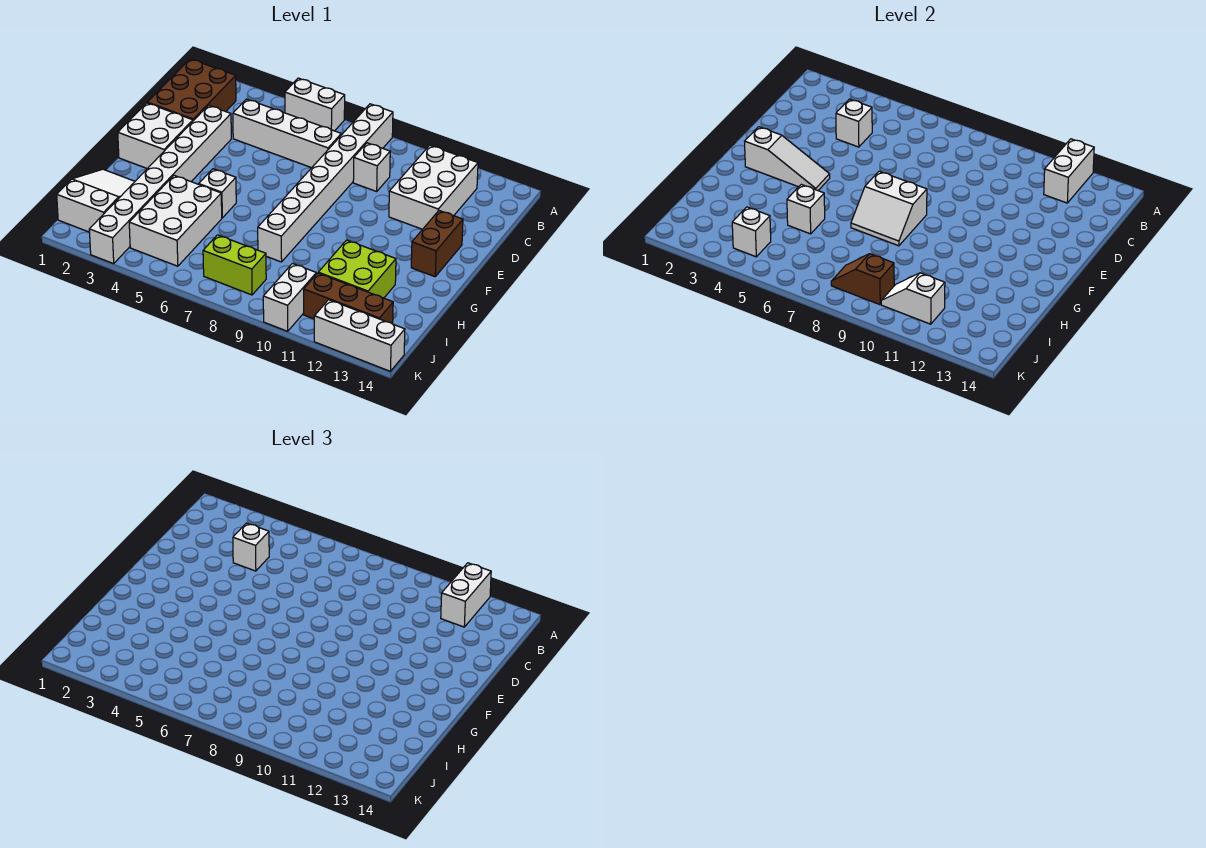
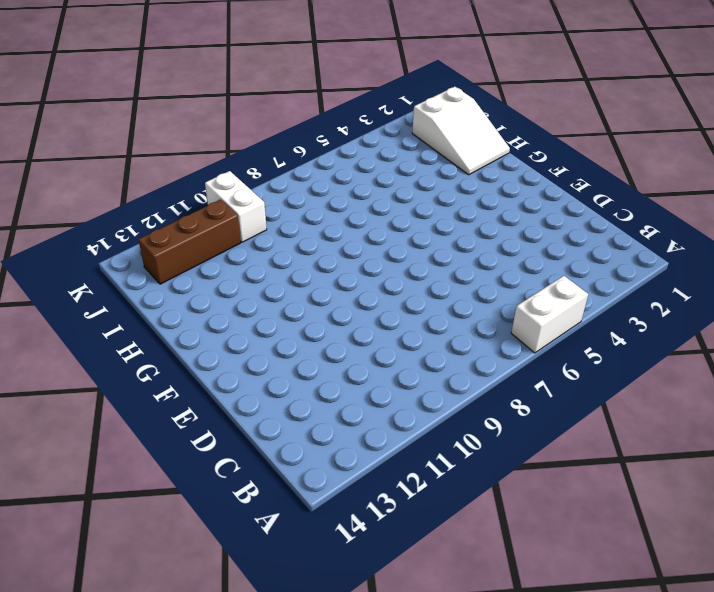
none -> white brick A8:H8 level 1
none -> brown brick B1:D2 level 1
none -> white brick B11:D12 level 1

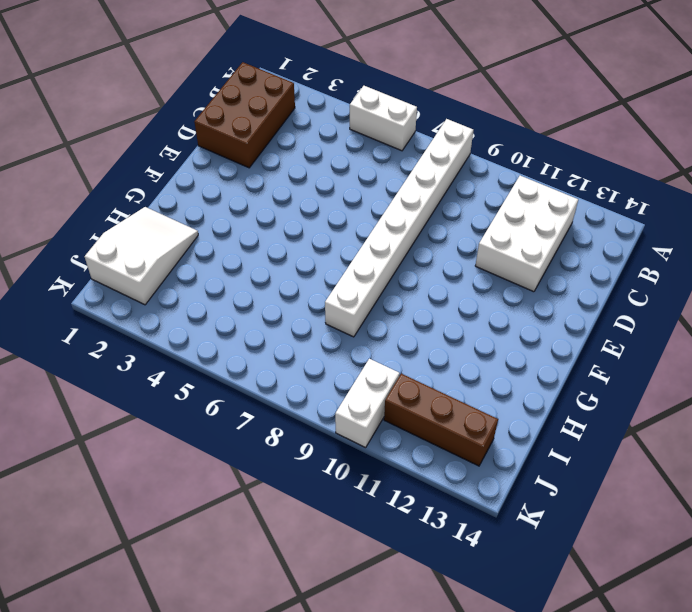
none -> white brick C4:C7 level 1
none -> white brick C9 level 1
none -> white brick D3:K3 level 1

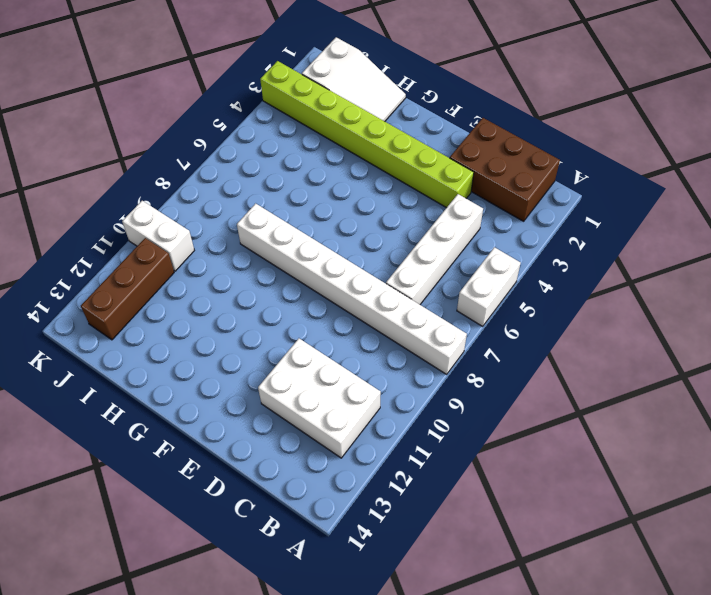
lime brick D3:K3 level 1 -> white brick D3:K3 level 1
none -> white brick C9 level 1
none -> white brick E1:F2 level 1
none -> brown brick E13:F13 level 1

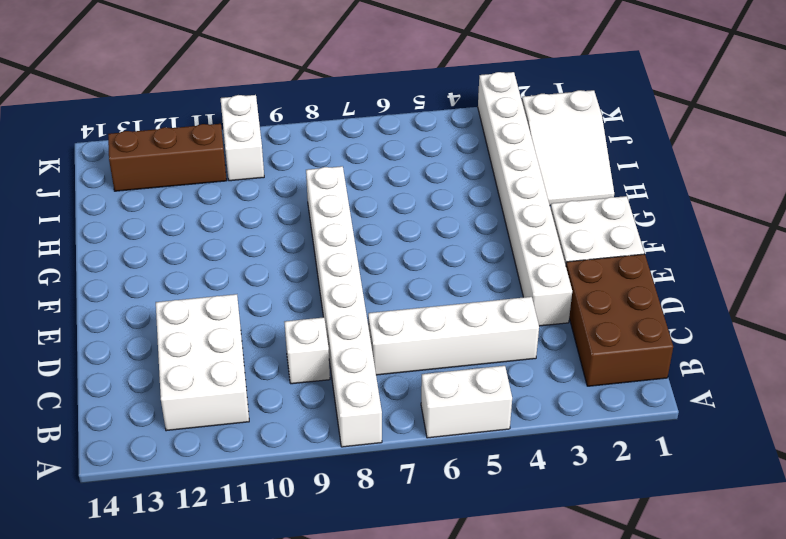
none -> brown brick E13:F13 level 1
none -> white brick G5 level 1
none -> white brick H4:J5 level 1

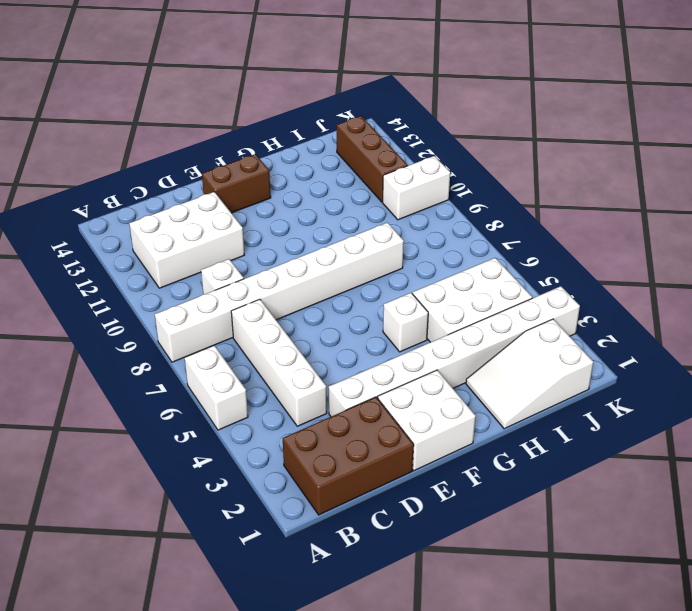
none -> lime brick H11:I12 level 1
none -> lime brick J7:J8 level 1
none -> white brick K12:K14 level 1

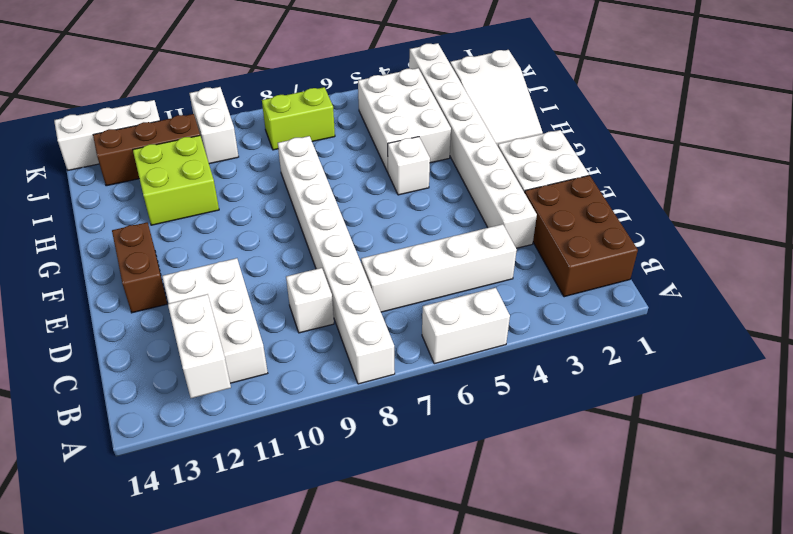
none -> white brick C4 level 2
none -> white slope F2:F4 level 2 top 2
none -> white slope F7:G8 level 2 top F

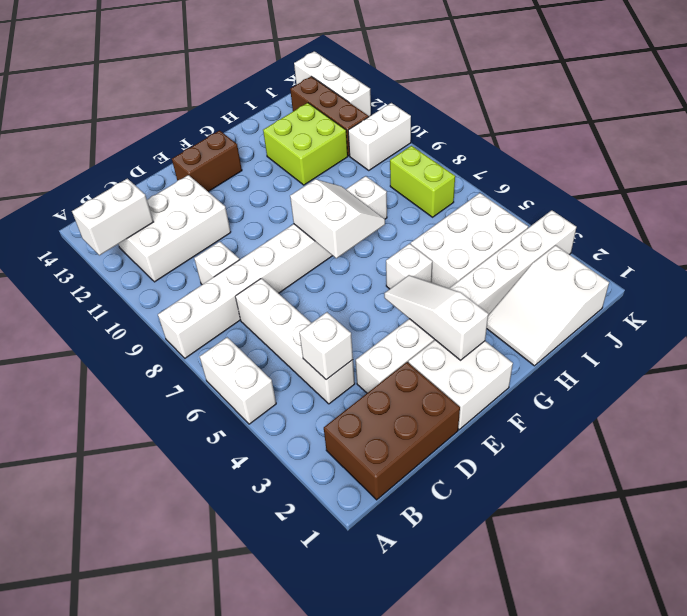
none -> white brick H5 level 2
none -> white brick J4 level 2
none -> brown slope J8:J9 level 2 top 9

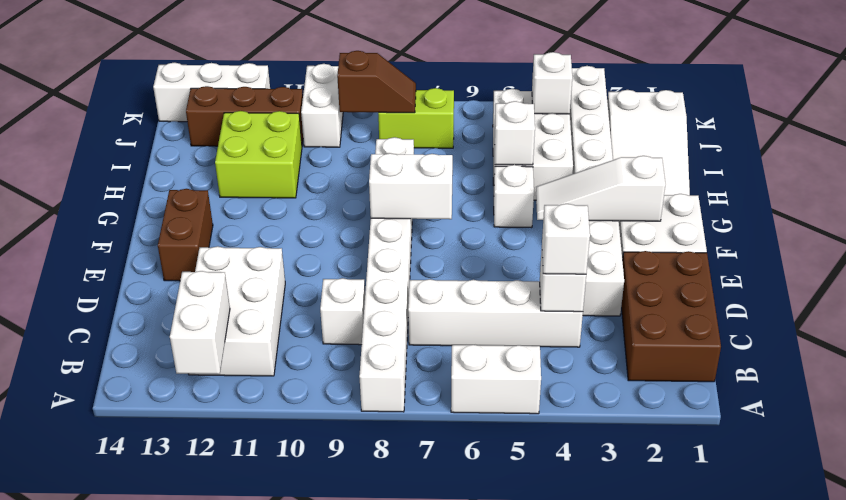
none -> white slope J10:J11 level 2 top 11
none -> white brick A12:B12 level 3

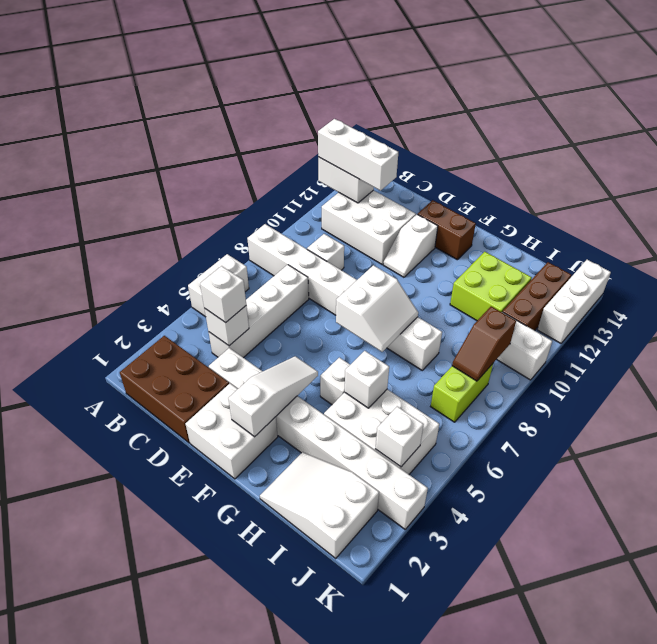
white brick A12:C12 level 3 -> white brick A12:B12 level 3
white slope E11:E12 level 1 top 12 -> white slope J10:J11 level 2 top 11

